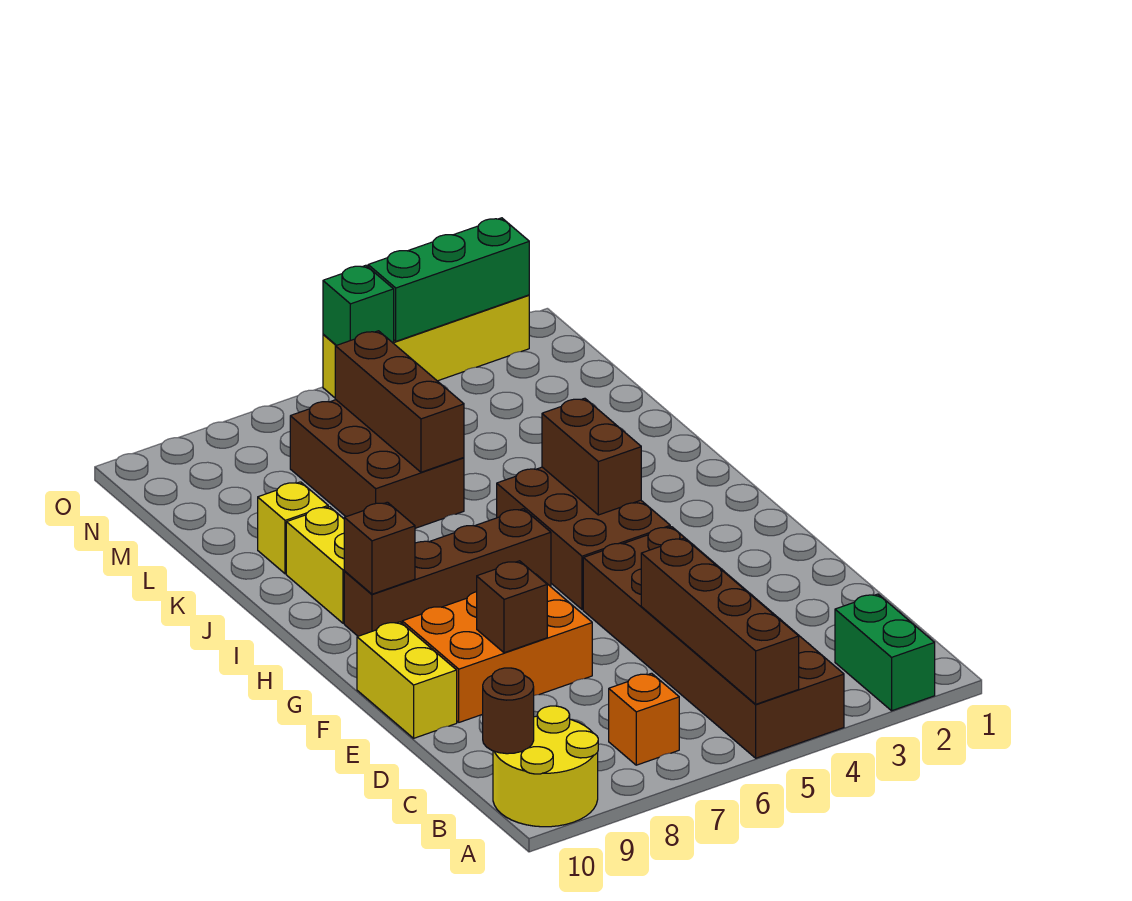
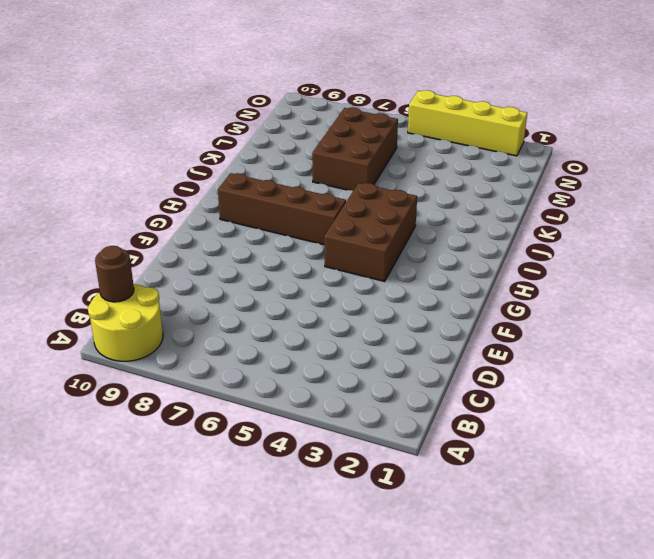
none -> green brick A2:B2 level 1
none -> brown brick A4:F5 level 1
none -> orange brick B7 level 1

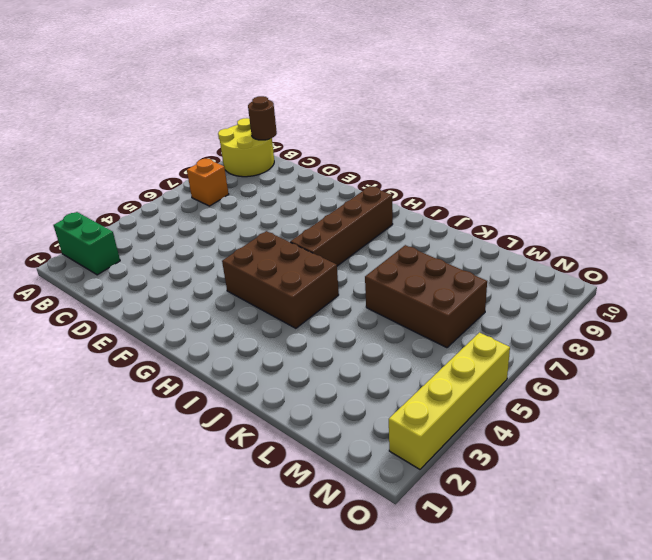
none -> brown brick A4:F5 level 1
none -> orange brick E7:F9 level 1
none -> yellow brick E10:F10 level 1

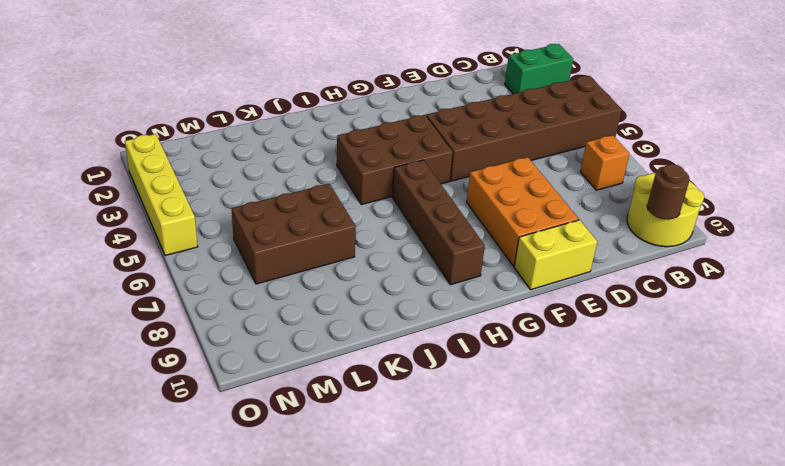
none -> yellow brick I9:J9 level 1
none -> yellow brick K9 level 1
none -> brown brick A5:D5 level 2

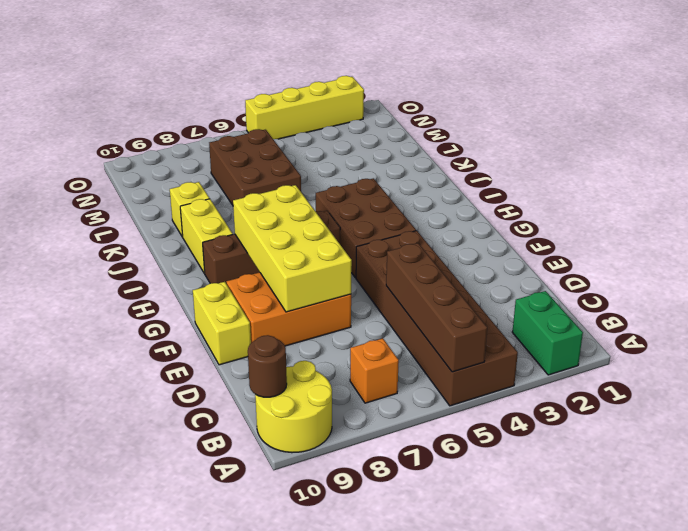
yellow brick E7:H8 level 2 -> brown brick E8 level 2
none -> brown brick H4:I4 level 2
none -> brown brick H9 level 2
none -> brown brick K6:M6 level 2

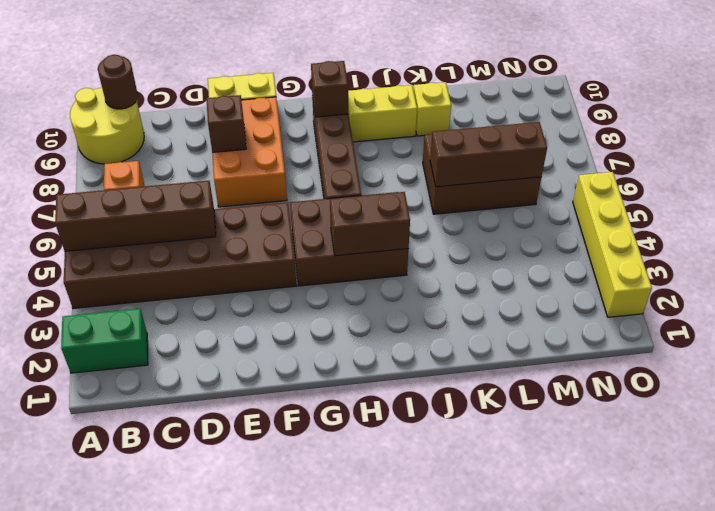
none -> green brick O2:O4 level 2
none -> green brick O5 level 2

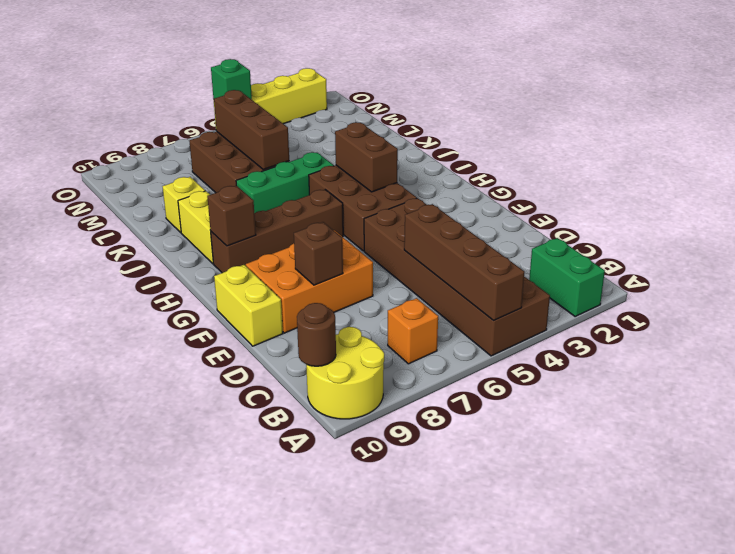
green brick J5:J7 level 1 -> green brick O2:O4 level 2

